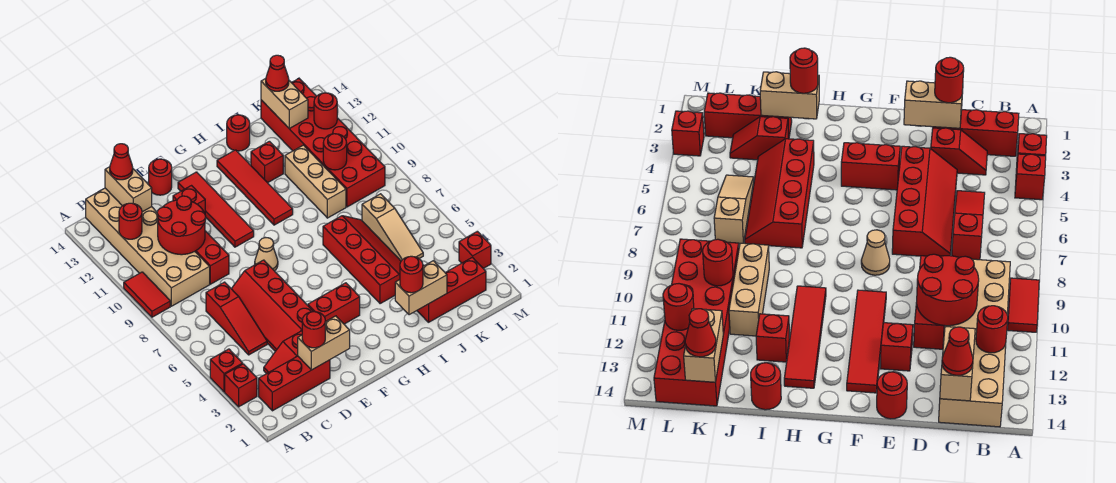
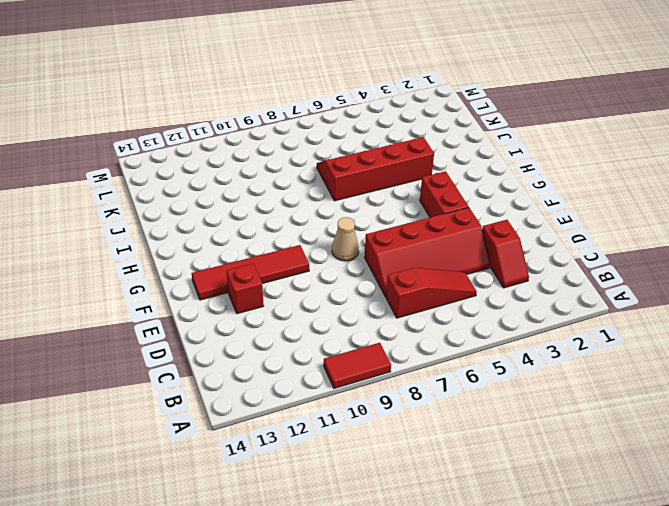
none -> red brick A3 level 1
none -> red brick A4 level 1
none -> red brick B2:D2 level 1
none -> tan brick B9:C14 level 1

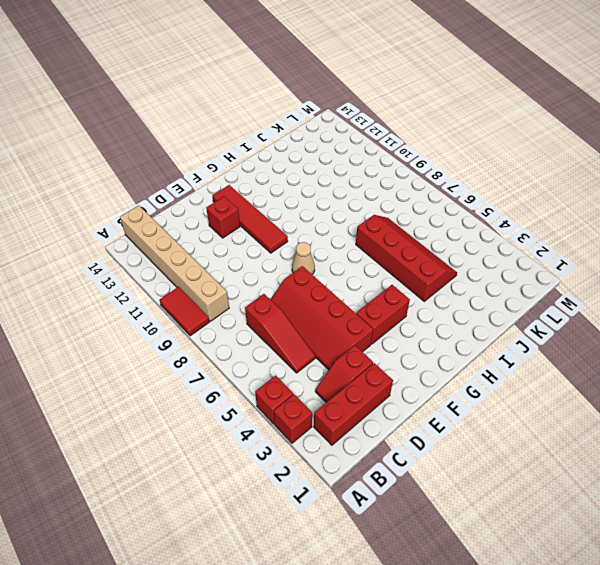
tan brick B9:B14 level 1 -> tan brick B9:C14 level 1
none -> red brick D9:D11 level 1
none -> red round brick E14 level 1
none -> red tile H10:H13 level 1
none -> red brick I12 level 1

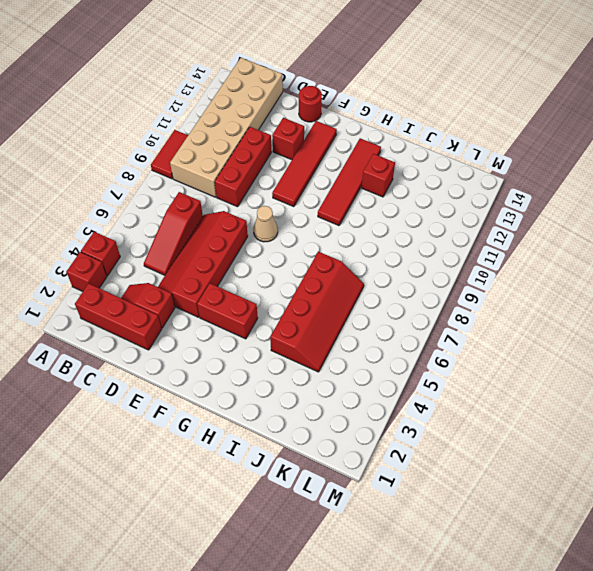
none -> red round brick I14 level 1
none -> red brick J2:L2 level 1
none -> red slope J3:K3 level 1 top J
none -> tan brick J9:J11 level 1

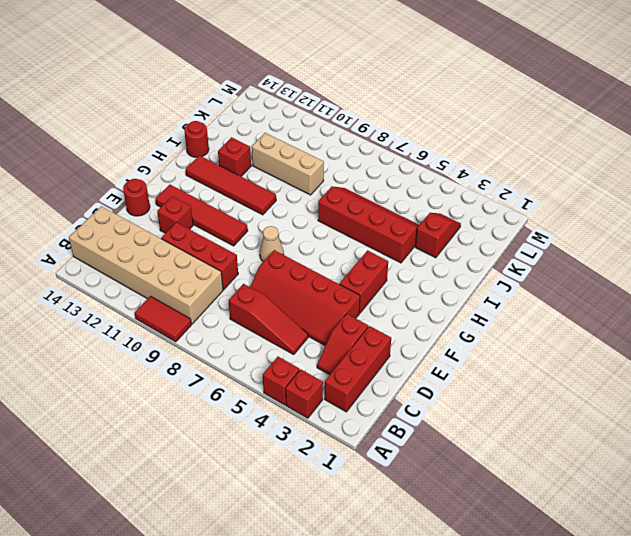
none -> red brick J2:L2 level 1
none -> tan slope K5:K7 level 1 top 7
none -> red brick K9:L14 level 1
none -> red brick M3 level 1

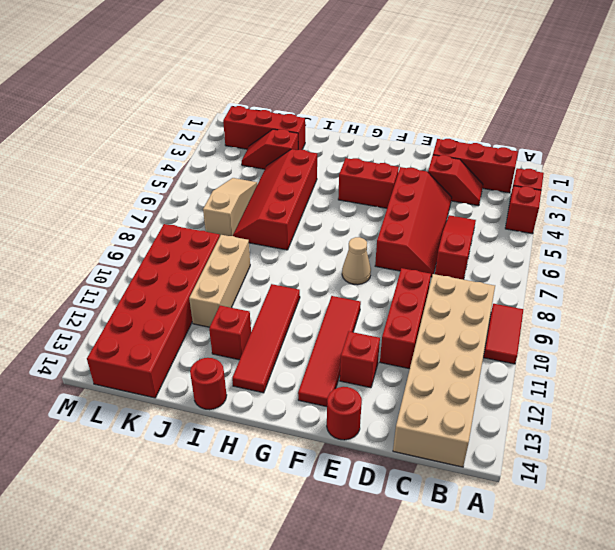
none -> red brick M3 level 1
none -> red round brick B12 level 2
none -> red round brick C10:D11 level 2
none -> tan brick C13:C14 level 2

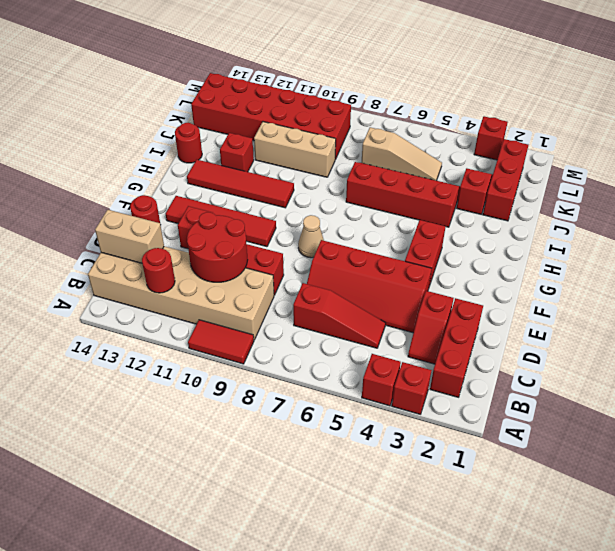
none -> tan brick D2:E2 level 2
none -> tan brick I2:J2 level 2
none -> red round brick K10 level 2
none -> tan brick K13:K14 level 2

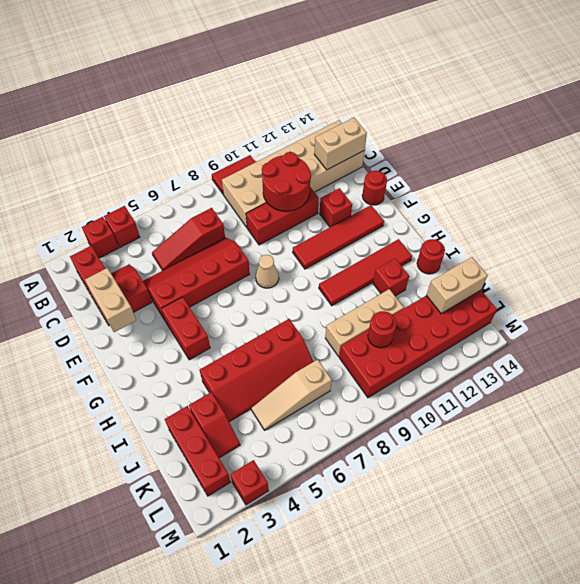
none -> red round brick B12 level 2
none -> tan brick I2:J2 level 2
none -> red round brick L12 level 2
none -> red cone C14 level 3

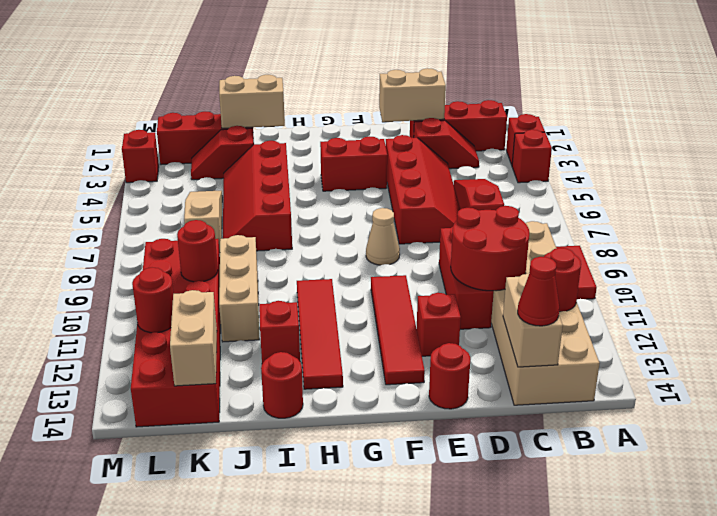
none -> red round brick D2 level 3
none -> red round brick I2 level 3
none -> red cone K14 level 3

